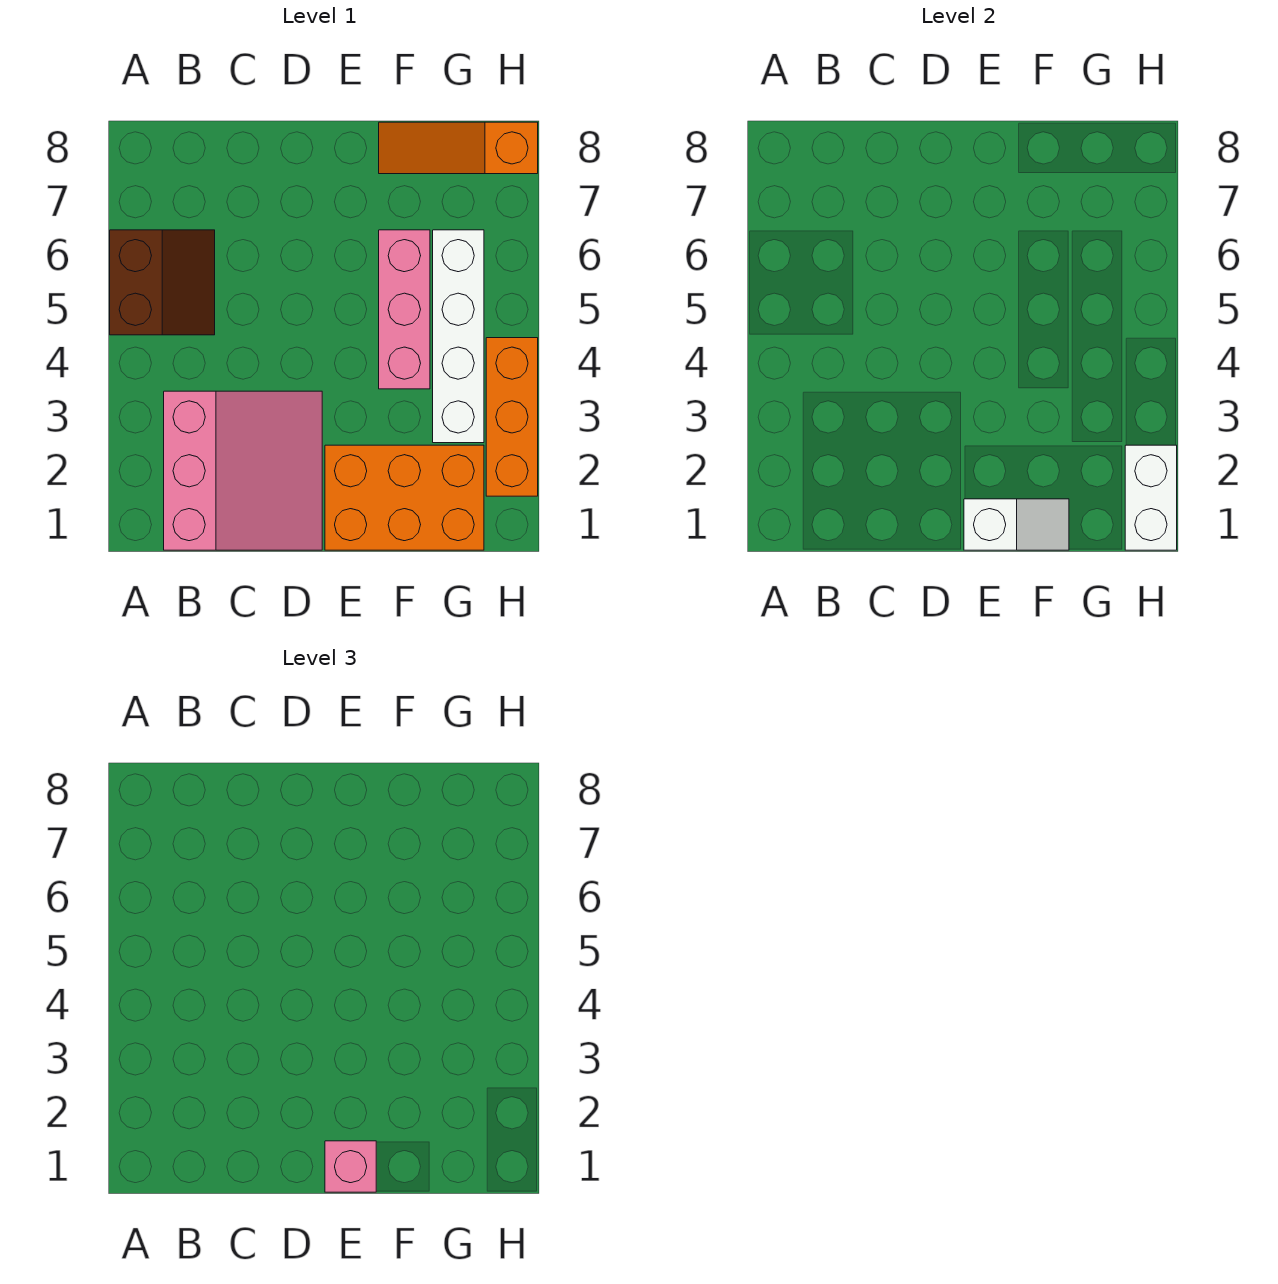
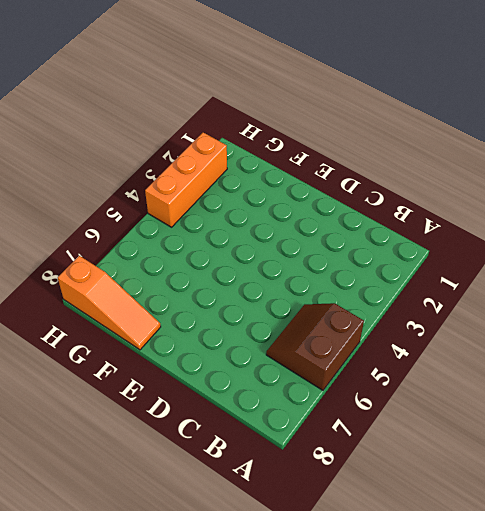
none -> pink slope B1:D3 level 1 top B
none -> orange brick E1:G2 level 1

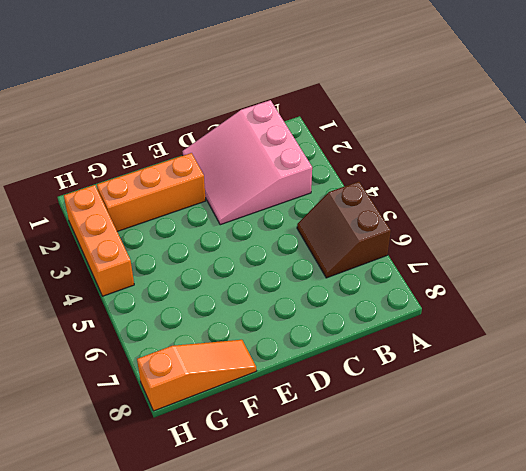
orange brick E2:G2 level 1 -> orange brick E1:G2 level 1
none -> pink brick F4:F6 level 1
none -> white brick G3:G6 level 1

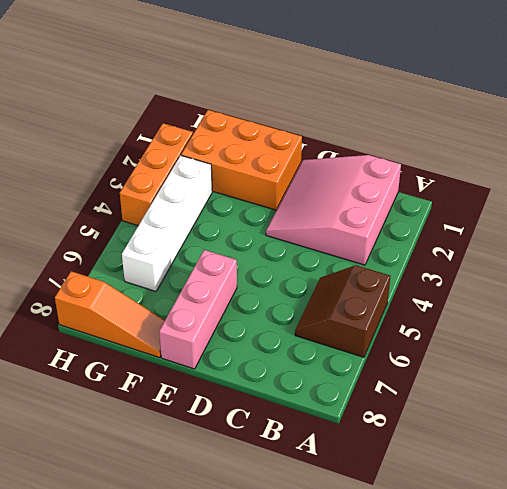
pink brick E6:E8 level 1 -> pink brick F4:F6 level 1
none -> white slope E1:F1 level 2 top E
none -> white brick H1:H2 level 2

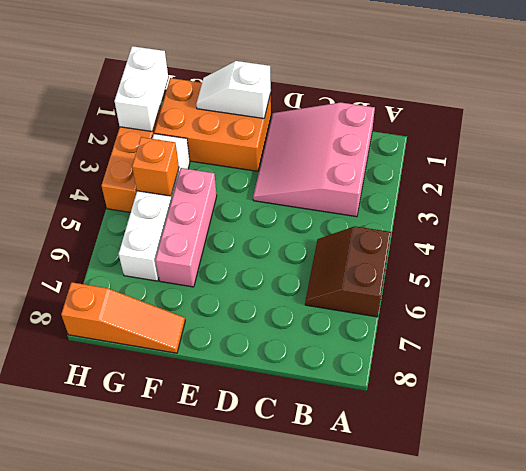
orange brick G4 level 2 -> none
none -> pink brick E1 level 3

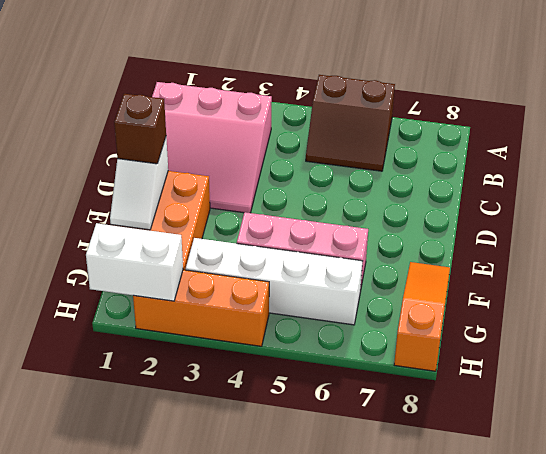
brown brick E1 level 3 -> pink brick E1 level 3

